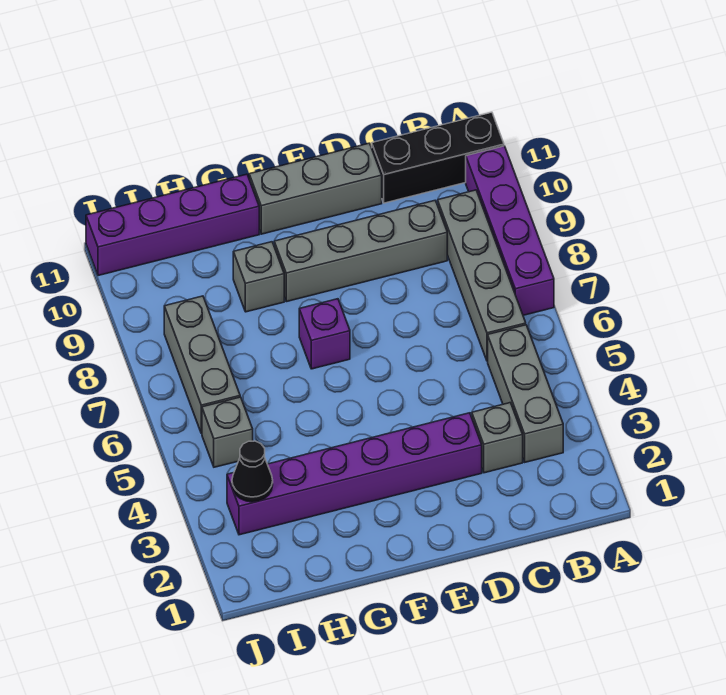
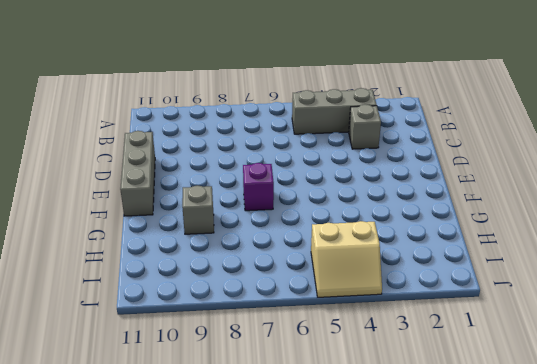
tan slope I4:J5 level 1 top I -> grey brick I5 level 1
none -> purple brick A7:A10 level 1
none -> black brick A11:C11 level 1
none -> grey brick B6:B9 level 1

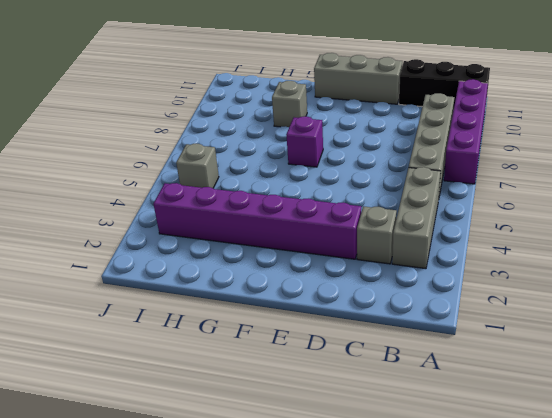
none -> grey brick C9:F9 level 1
none -> purple brick G11:J11 level 1
none -> grey brick I6:I8 level 1

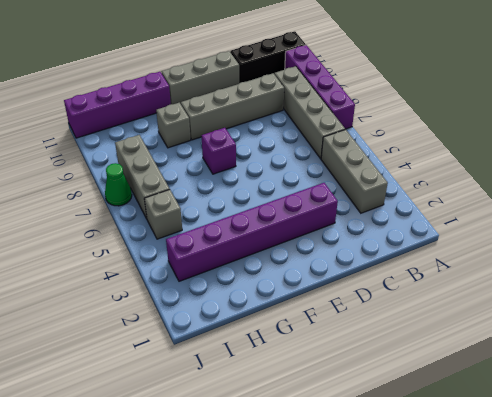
green cone J7 level 1 -> none
none -> grey brick C3 level 1
none -> black cone I3 level 2

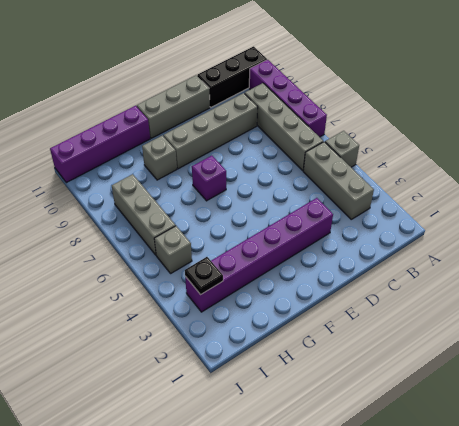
grey brick A5 level 1 -> grey brick C3 level 1
black plate I3 level 2 -> black cone I3 level 2

